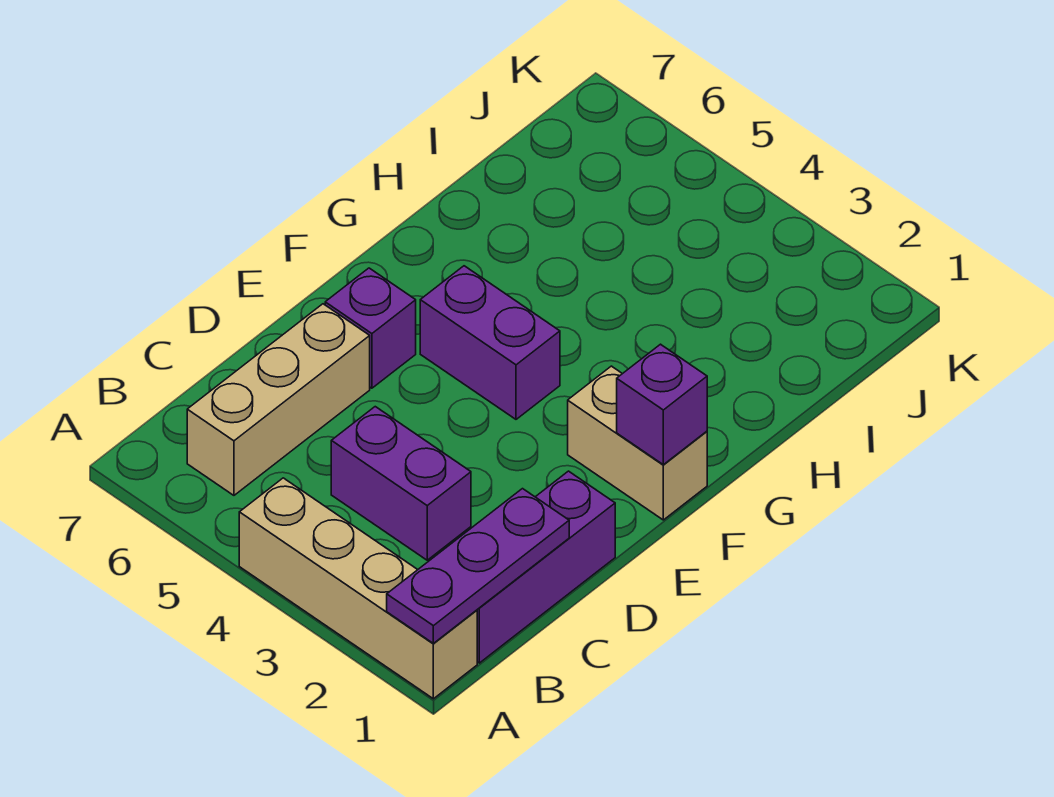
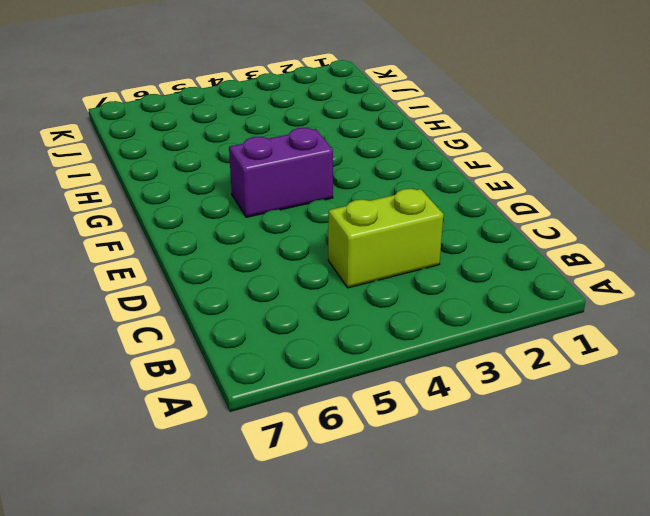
lime brick C3:C4 level 1 -> purple brick C3:C4 level 1
none -> tan brick A1:A4 level 1
none -> purple brick B1:D1 level 1

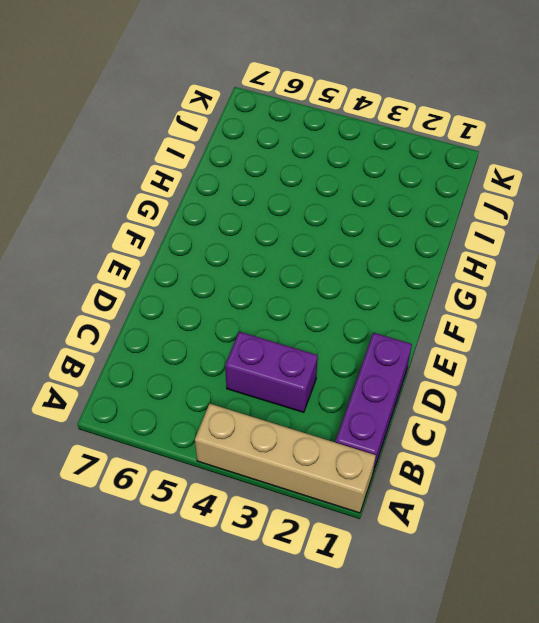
none -> tan brick B6:D6 level 1
none -> purple brick E6 level 1

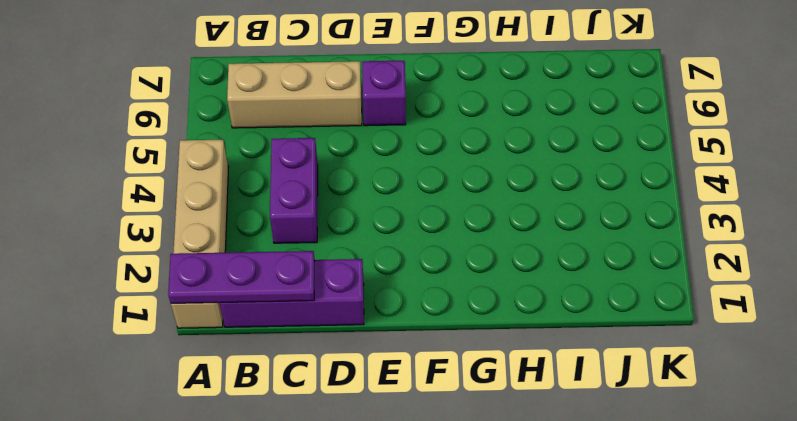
none -> tan brick F1:F2 level 1
none -> purple brick F4:F5 level 1

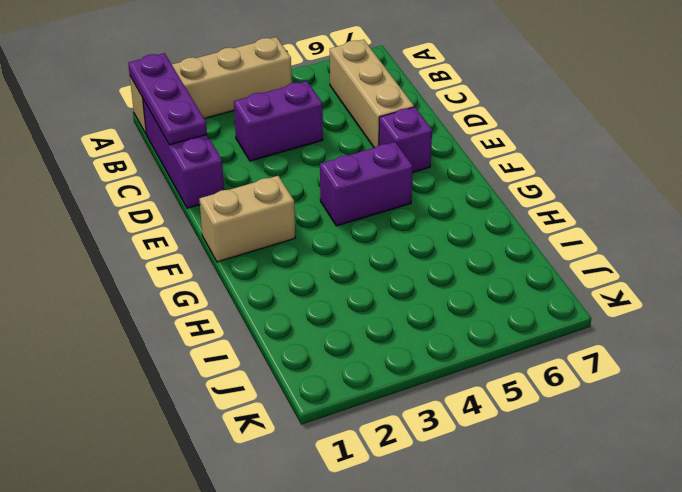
none -> purple brick F1 level 2

